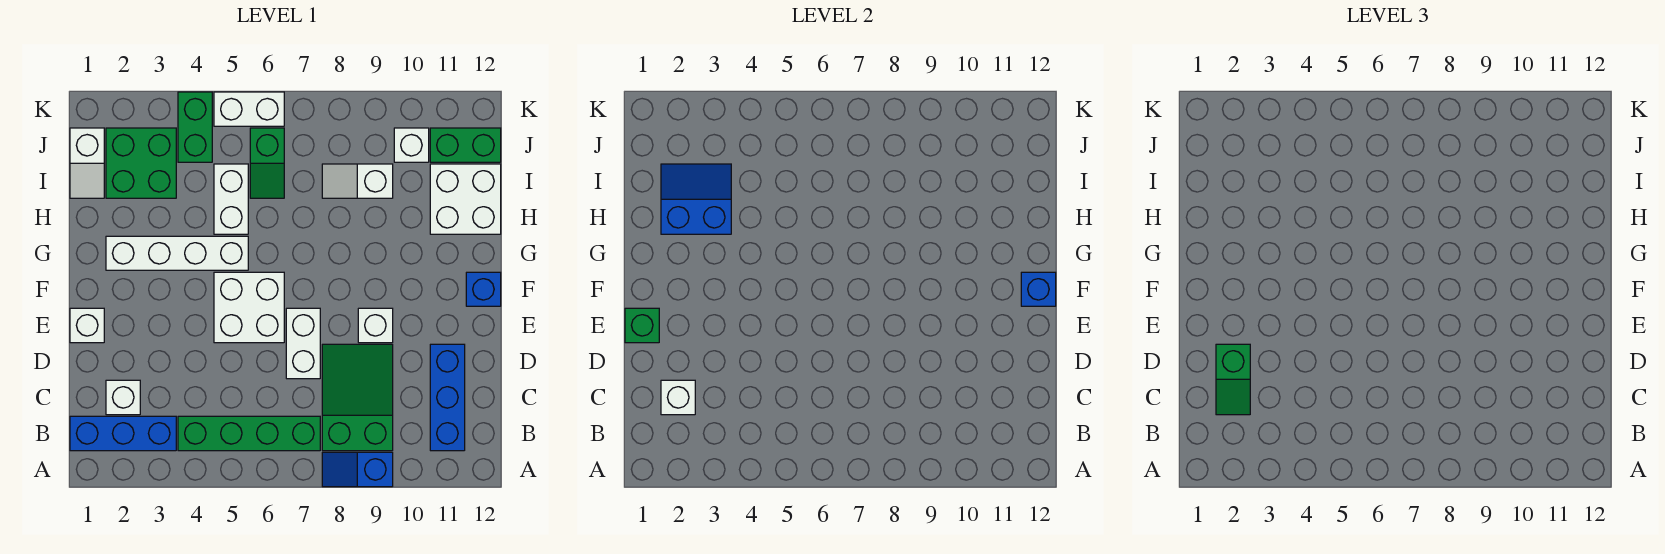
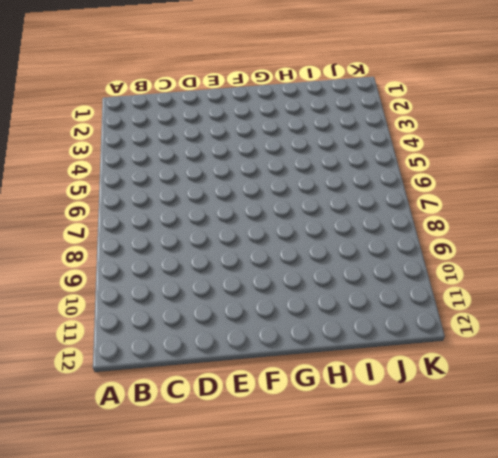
none -> blue slope A8:A9 level 1 top 9
none -> blue brick B1:B3 level 1
none -> green brick B4:B7 level 1

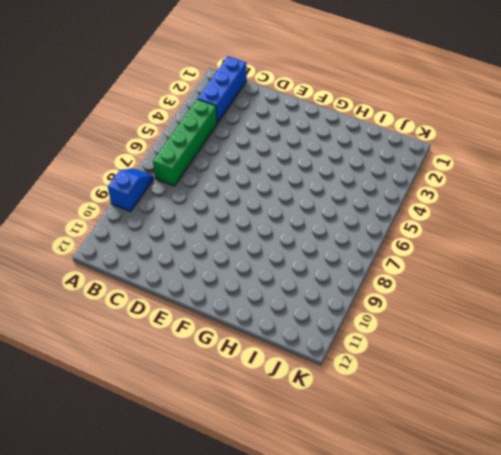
none -> green slope B8:D9 level 1 top B
none -> blue brick B11:D11 level 1
none -> white brick C2 level 1

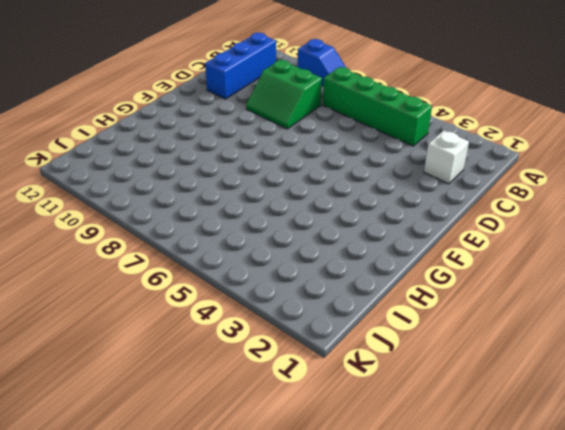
green slope C8:D9 level 1 top C -> green slope B8:D9 level 1 top B
none -> blue brick B1:B3 level 1
none -> white brick D7:E7 level 1
none -> white brick E1 level 1

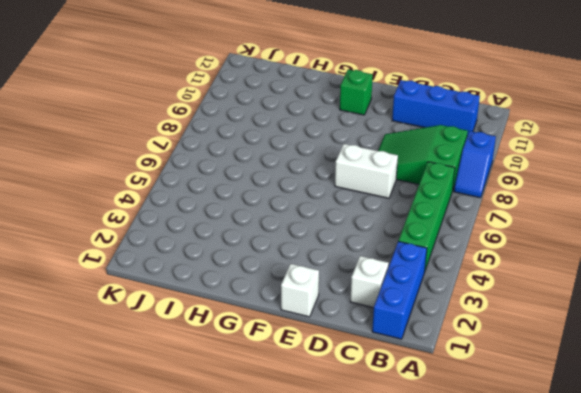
green brick F11 level 1 -> green brick E1 level 2
none -> white brick E5:F6 level 1
none -> white brick E9 level 1
none -> blue brick F12 level 1

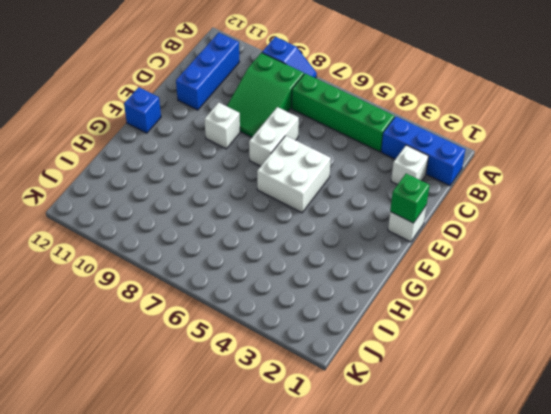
none -> white brick G2:G5 level 1
none -> white brick H5:I5 level 1
none -> white brick H11:I12 level 1

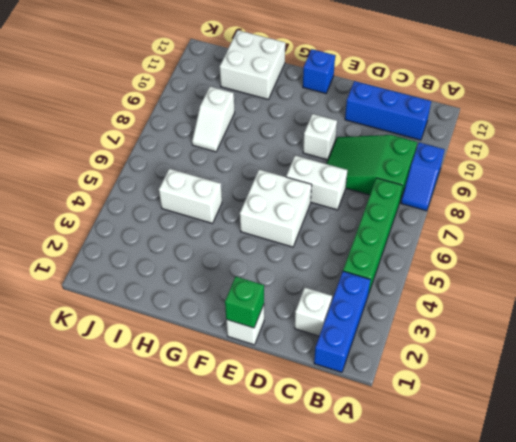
none -> white brick G2:G5 level 1
none -> white slope I1:J1 level 1 top J
none -> green brick I2:J3 level 1

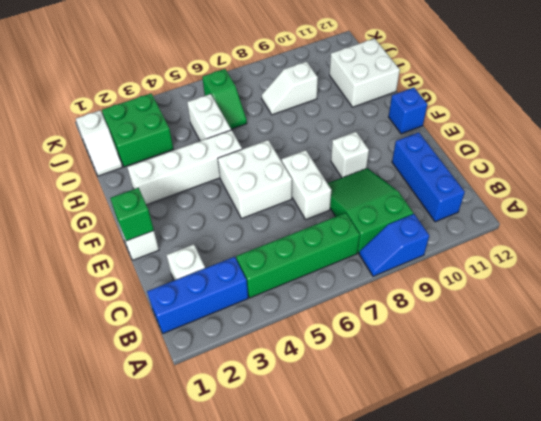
none -> green brick J4:K4 level 1
none -> white brick J10 level 1
none -> green brick J11:J12 level 1

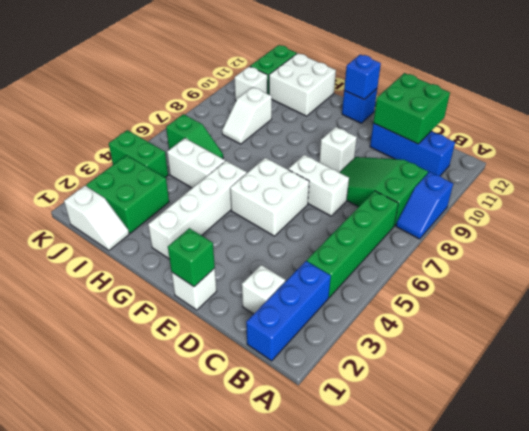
green brick C11:D12 level 2 -> none
none -> white brick K5:K6 level 1
none -> white brick C2 level 2
none -> blue slope H2:I3 level 2 top H

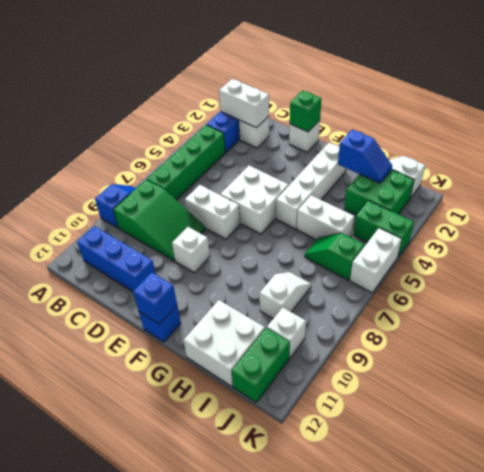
white brick B2:C2 level 2 -> white brick C2 level 2
blue slope H2:I2 level 2 top H -> blue slope H2:I3 level 2 top H
none -> green slope C2:D2 level 3 top D

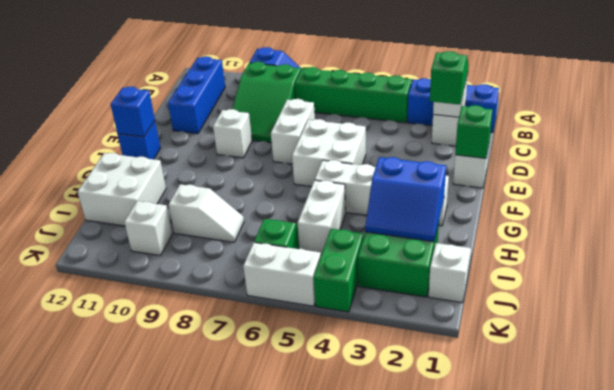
none -> green brick J11:J12 level 1

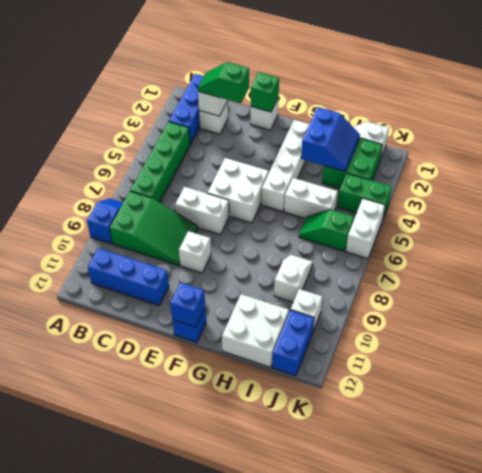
blue brick J11:J12 level 1 -> green brick J11:J12 level 1

